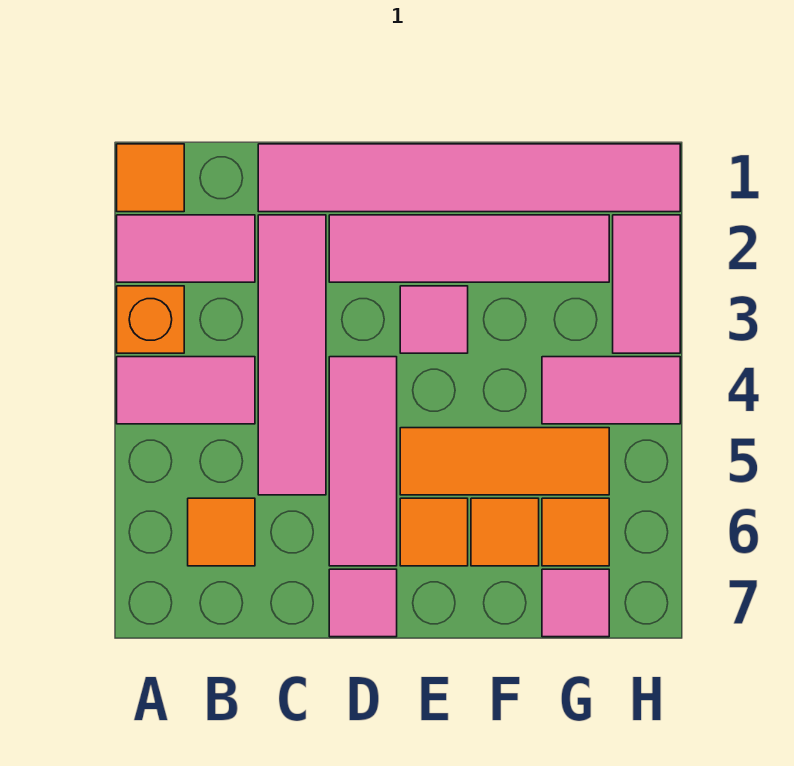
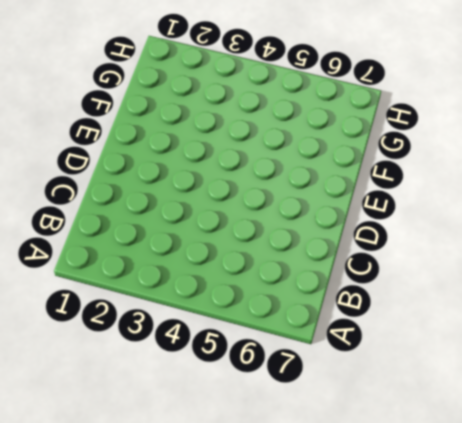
none -> orange tile A1 level 1
none -> pink tile A2:B2 level 1
none -> orange brick A3 level 1

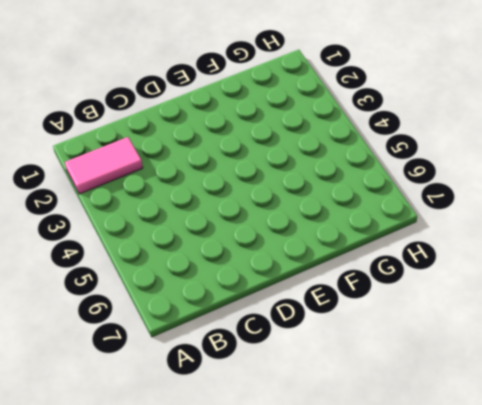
none -> orange tile A1 level 1
none -> orange brick A3 level 1
none -> pink tile A4:B4 level 1

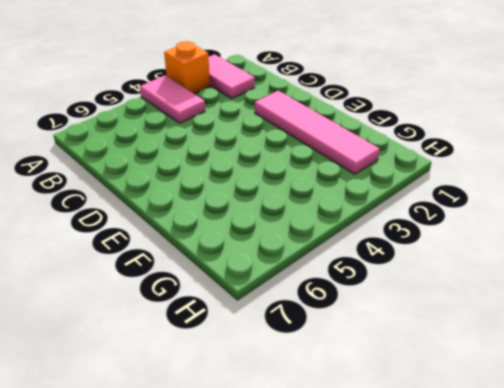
none -> orange tile A1 level 1
none -> orange tile B6 level 1
none -> pink tile C1:H1 level 1

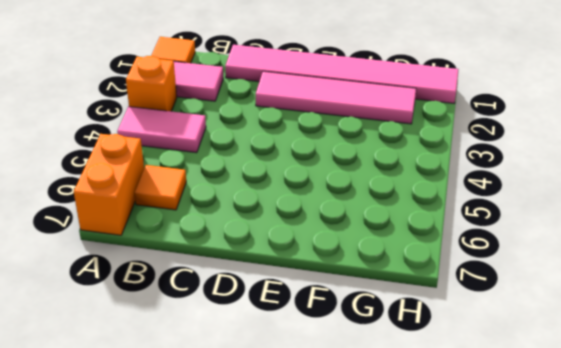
orange brick A6:A7 level 1 -> none
none -> pink tile C2:C5 level 1
none -> pink tile D4:D6 level 1
none -> pink tile D7 level 1

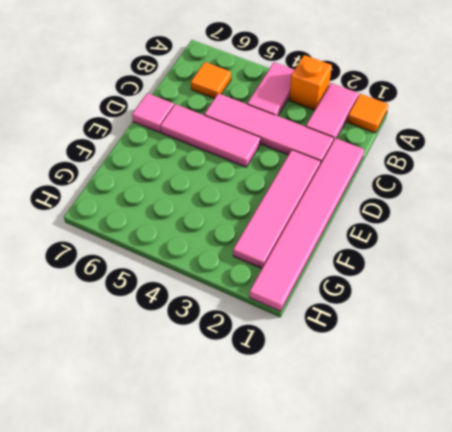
none -> pink tile E3 level 1
none -> orange tile E5:G5 level 1
none -> orange tile E6 level 1

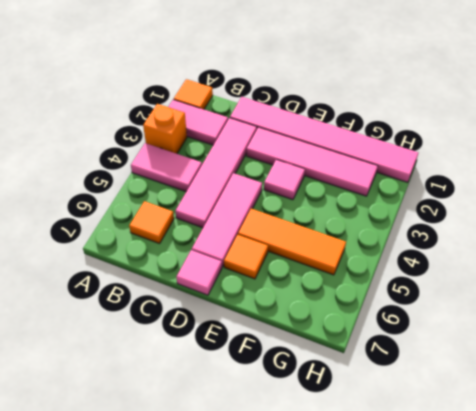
none -> orange tile F6 level 1
none -> pink tile G4:H4 level 1
none -> orange tile G6 level 1

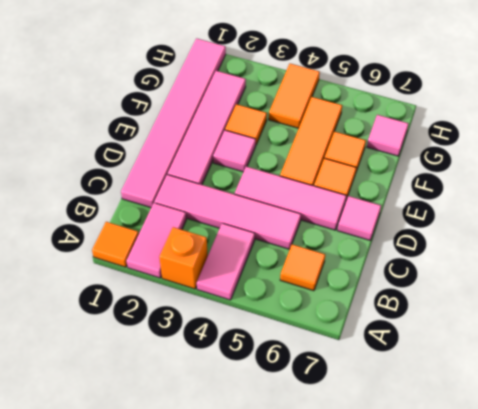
orange tile F3 level 1 -> orange tile G6 level 1
orange tile G4:H4 level 1 -> pink tile G4:H4 level 1
none -> pink tile H2:H3 level 1

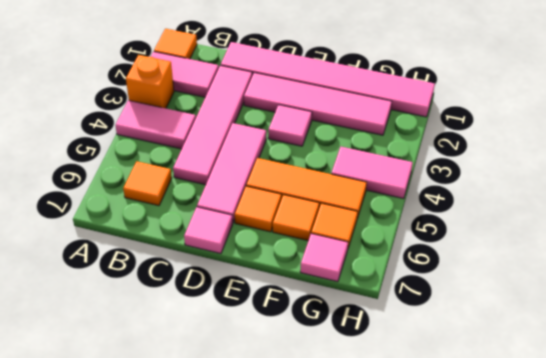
none -> pink tile H2:H3 level 1

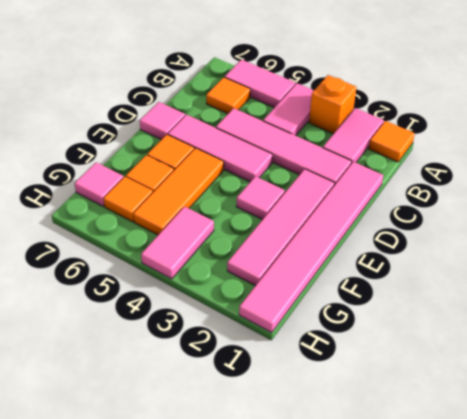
pink tile A5:A6 level 1 -> pink tile H2:H3 level 1

